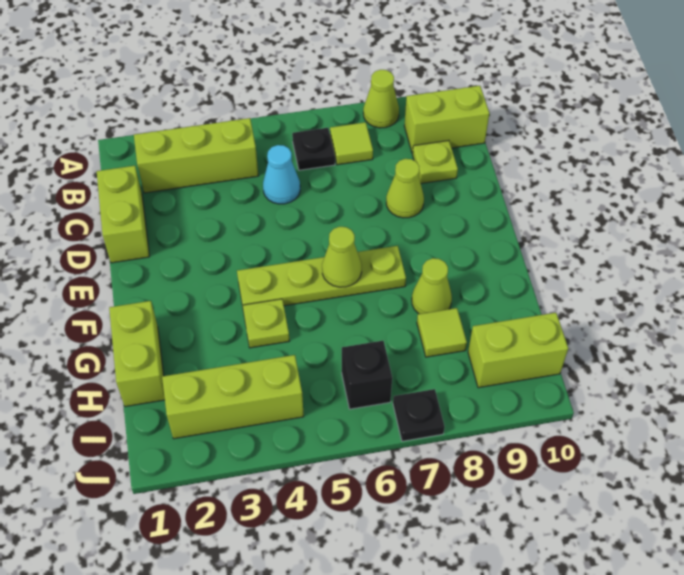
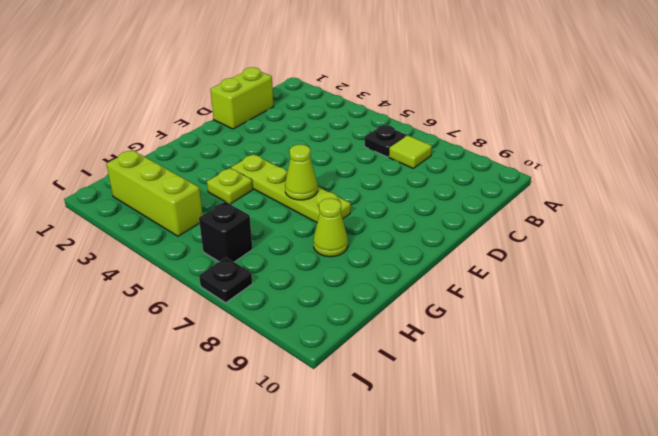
none -> lime cone A8 level 1
none -> lime brick B2:B4 level 1
none -> lime brick B9:B10 level 1

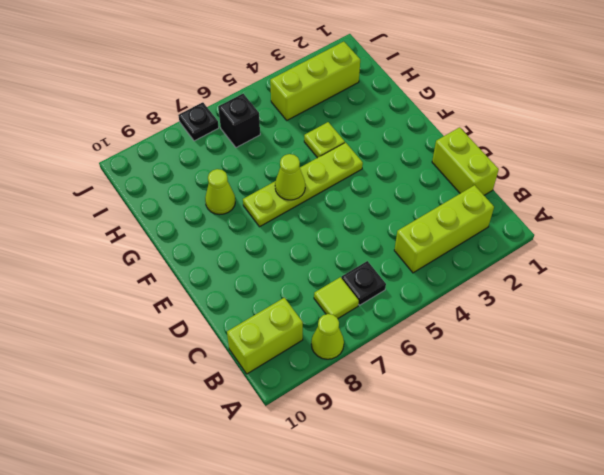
none -> cyan cone C5 level 1
none -> lime plate C9 level 1
none -> lime cone D8 level 1

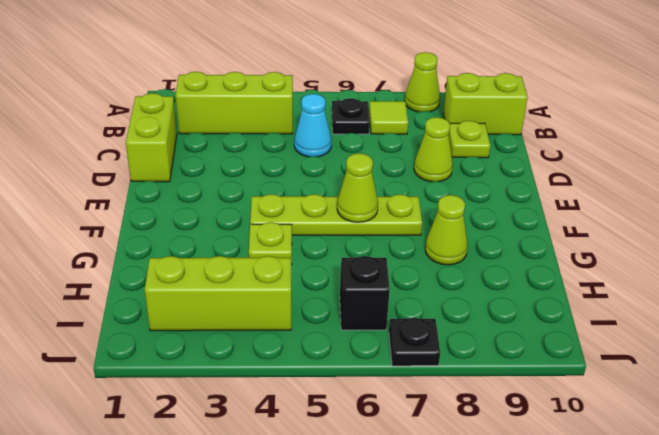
none -> lime brick G1:H1 level 1
none -> lime tile H8 level 1
none -> lime brick I9:I10 level 1

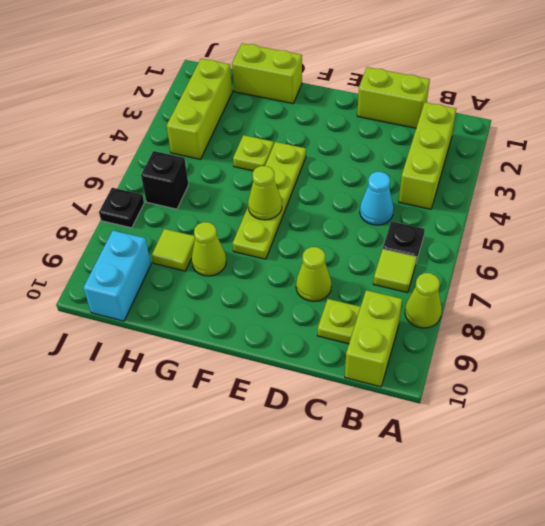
cyan brick I9:I10 level 1 -> lime brick I9:I10 level 1

